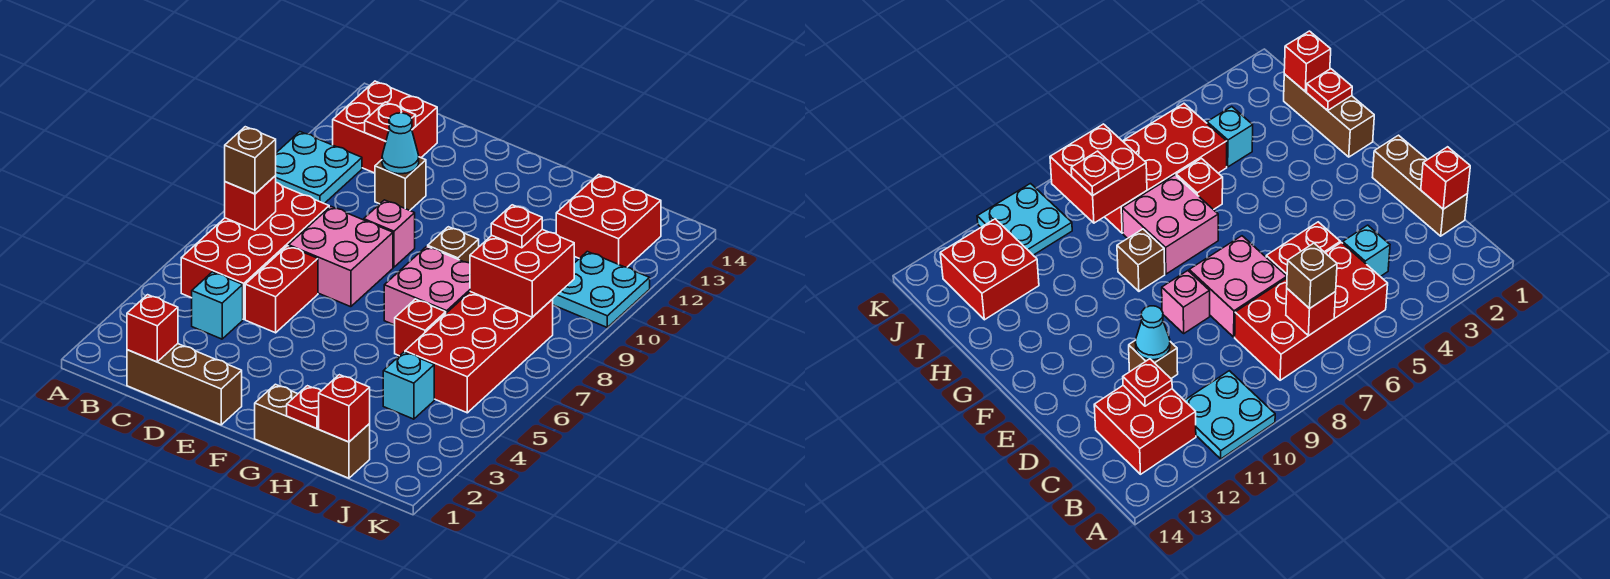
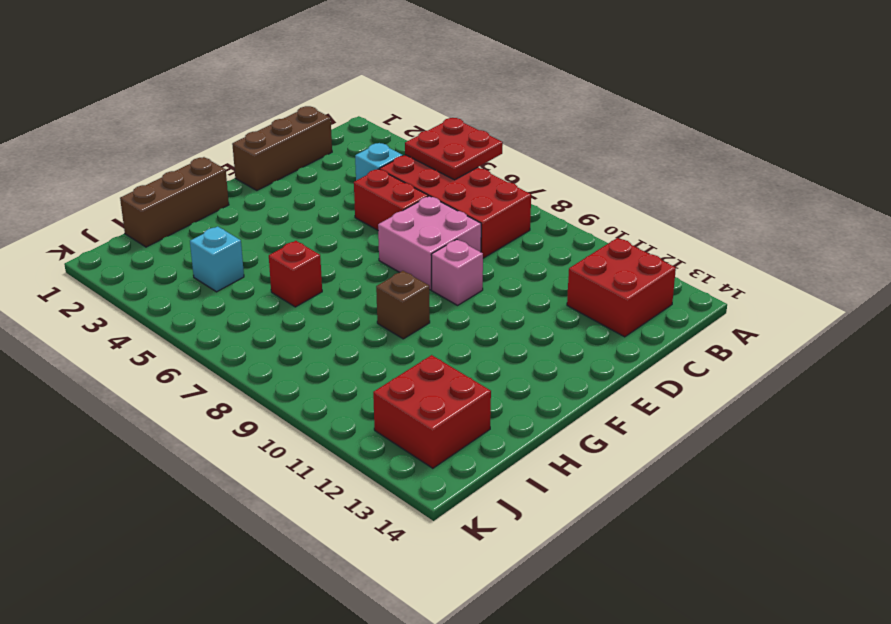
red plate A5:B6 level 2 -> none
none -> cyan plate A10:B11 level 1
none -> brown brick D11 level 1
none -> pink brick G7:H8 level 1

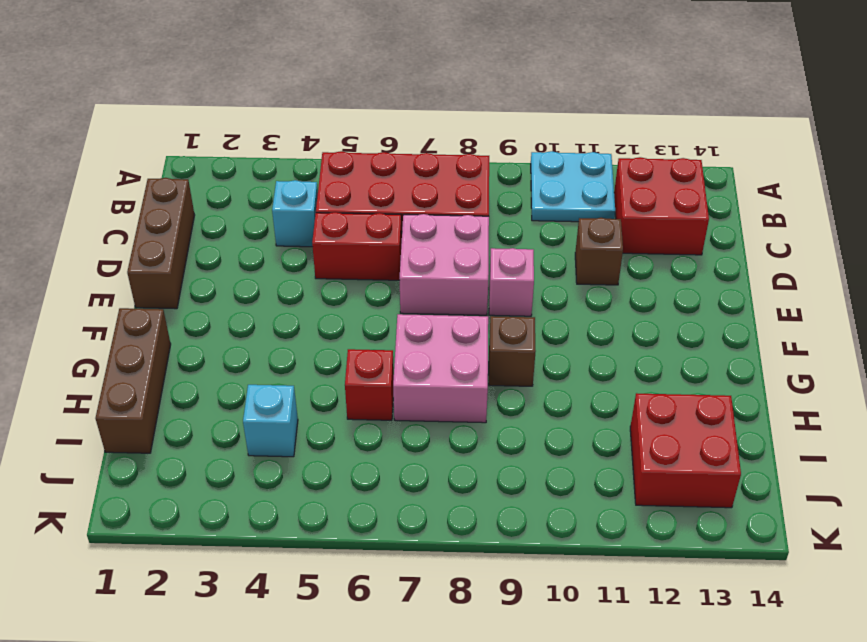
none -> red brick I5:J8 level 1
none -> cyan plate J10:K11 level 1
none -> red brick B7 level 2

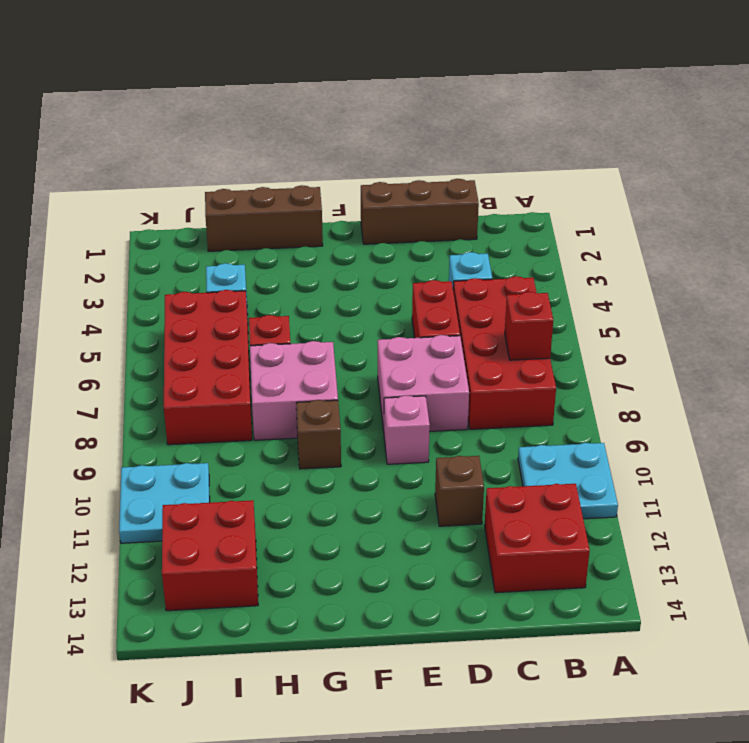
none -> red brick C1 level 2
none -> red plate C12 level 2
none -> cyan cone D11 level 2

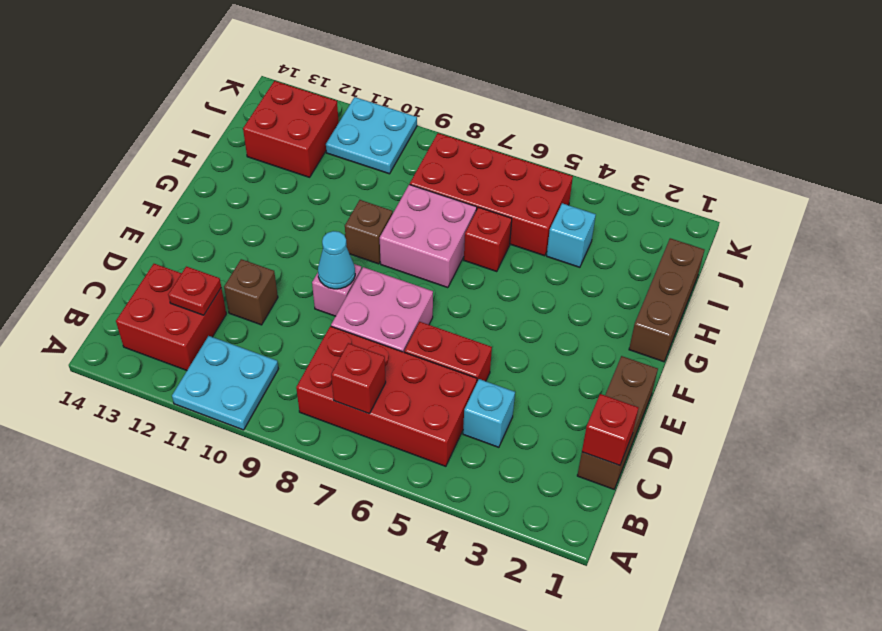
cyan cone E9 level 2 -> cyan cone D11 level 2
none -> red plate H1 level 2
none -> red brick I1 level 2
none -> red brick I8:J9 level 2

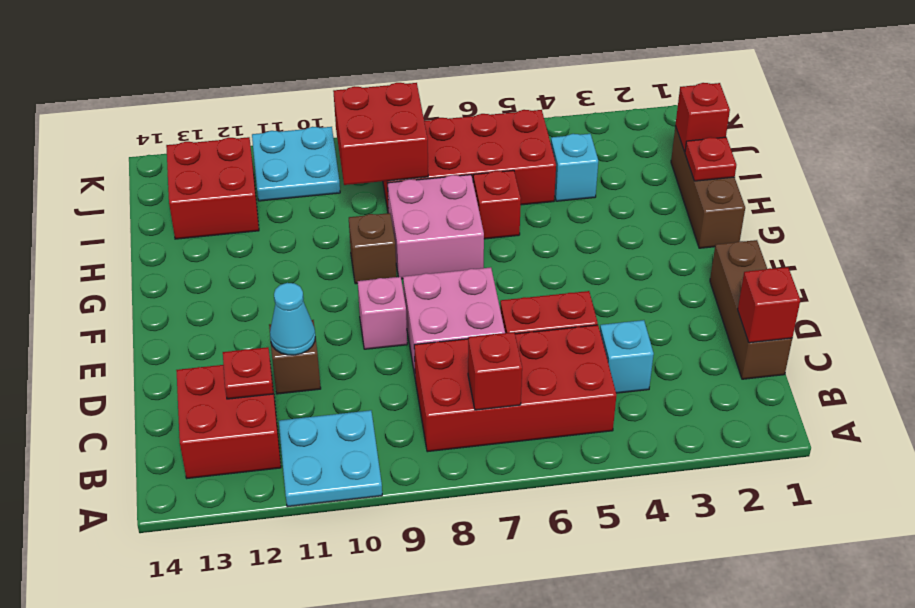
none -> brown brick B7 level 3
none -> red plate I9 level 3

